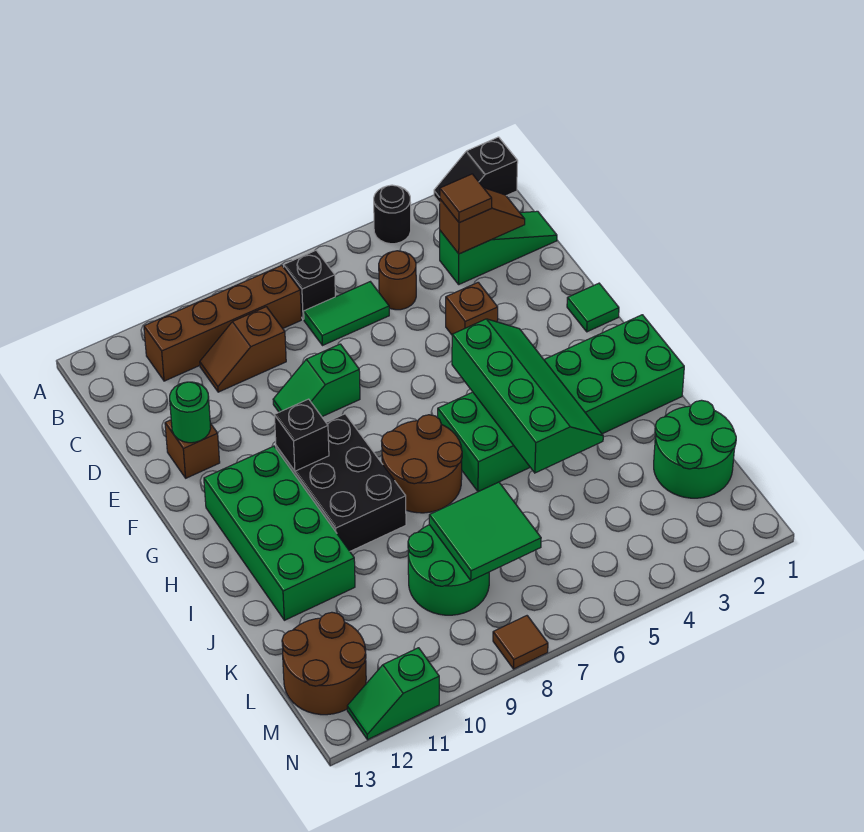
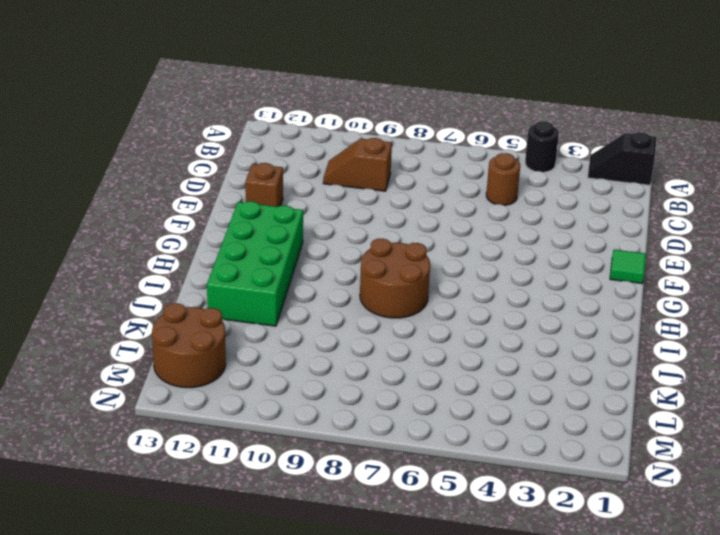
none -> black brick B7 level 1
none -> brown brick B8:B11 level 1
none -> green slope C1:C3 level 1 top 3

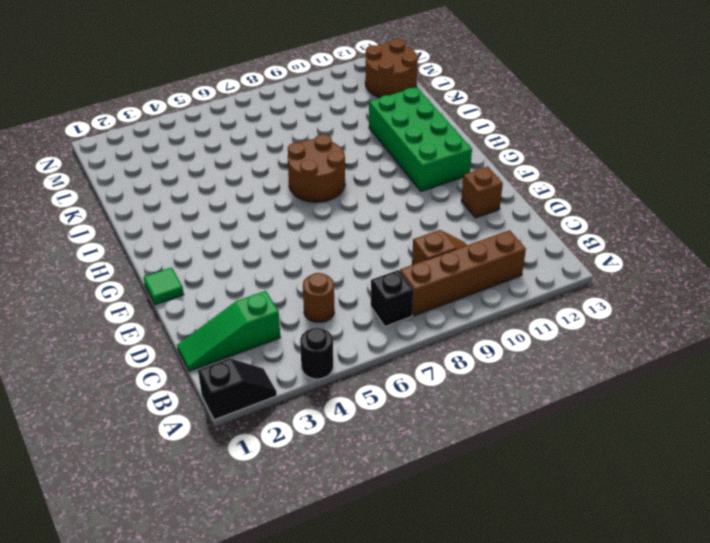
none -> green tile C6:C7 level 1
none -> brown brick E4 level 1
none -> green slope E8:E9 level 1 top 8

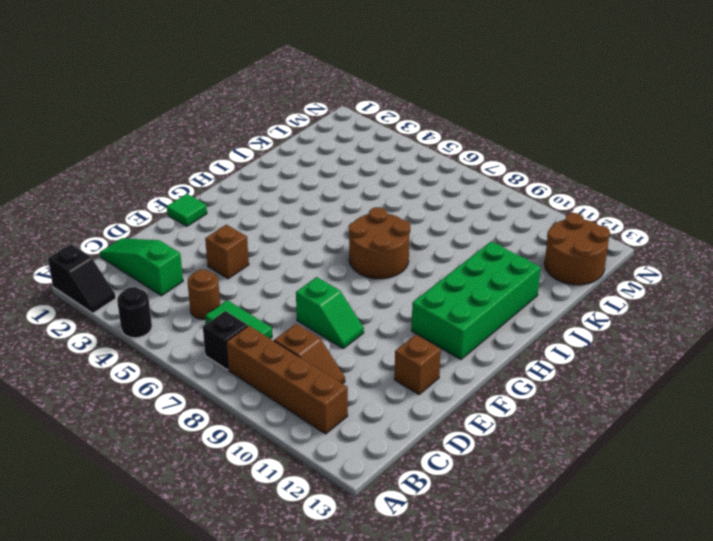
none -> black brick G9:I10 level 1
none -> green brick H1:I6 level 1
none -> green round brick K1:L2 level 1

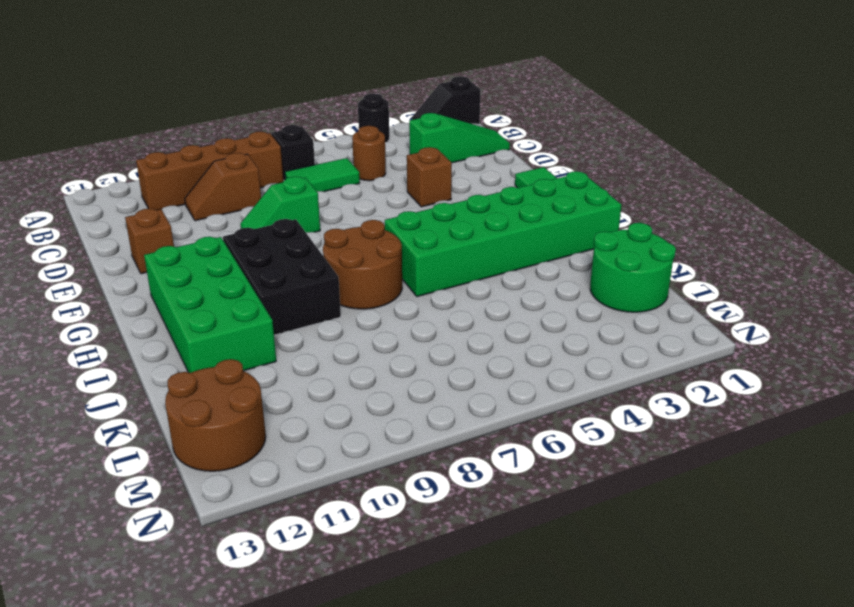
none -> green round brick K8:L9 level 1
none -> brown tile N8 level 1
none -> green slope N11:N12 level 1 top 11

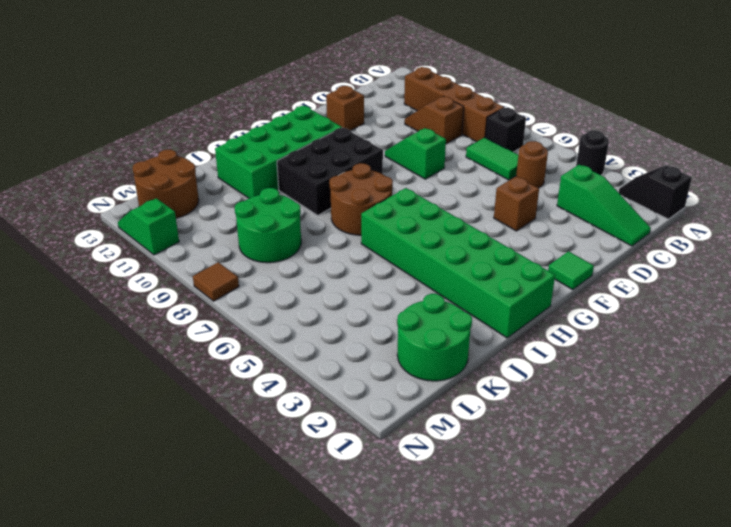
none -> brown slope C2:C3 level 2 top 3
none -> green round brick E12 level 2
none -> green slope G4:J5 level 2 top 5

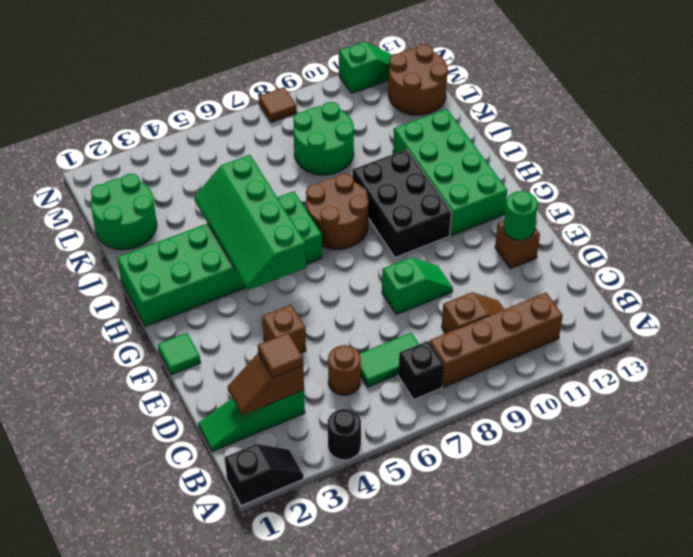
none -> black brick G10 level 2
none -> green tile K7:L8 level 2

